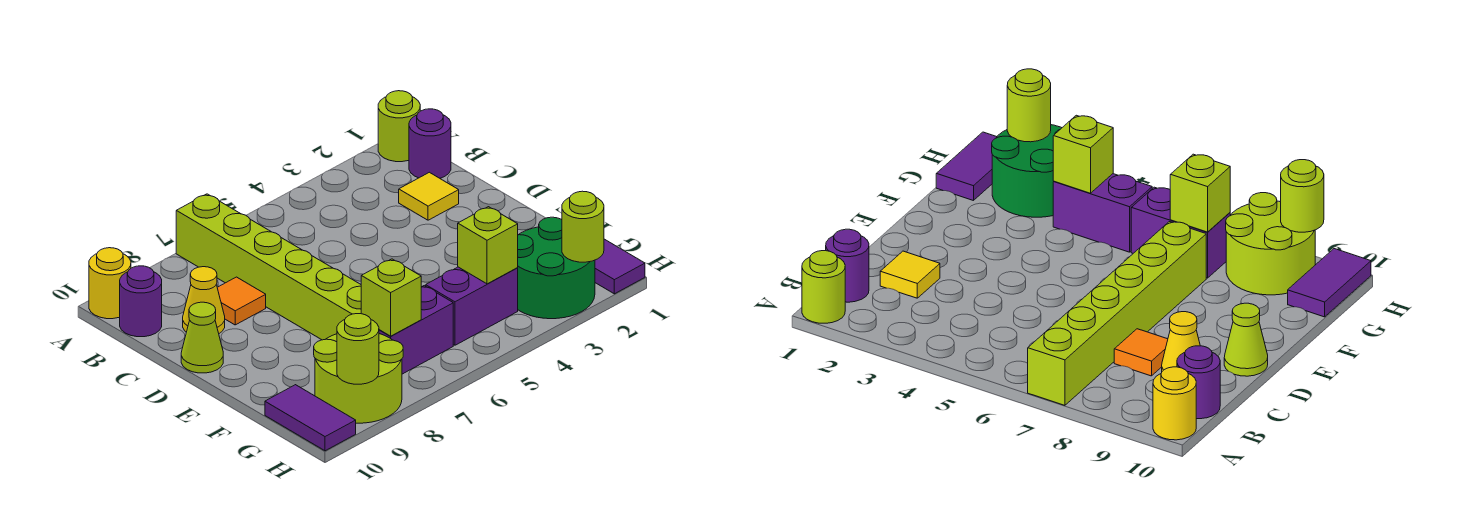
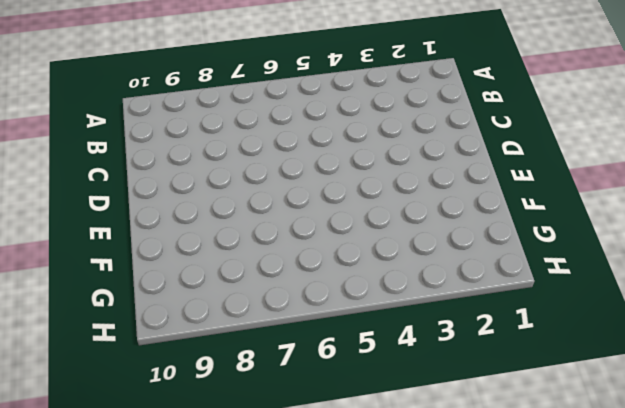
none -> lime round brick A1 level 1
none -> lime brick A7:F7 level 1
none -> yellow round brick A10 level 1

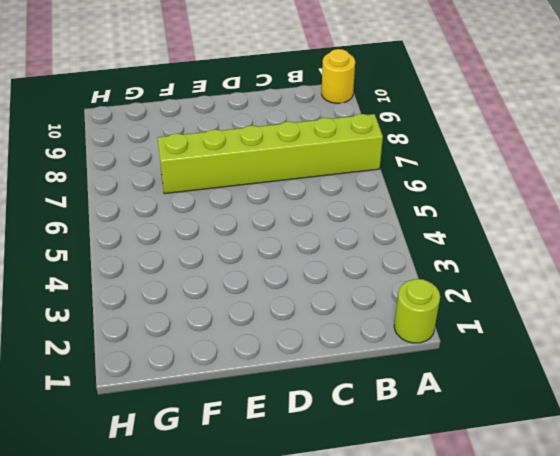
none -> purple round brick B1 level 1
none -> purple round brick B10 level 1
none -> yellow tile C2 level 1

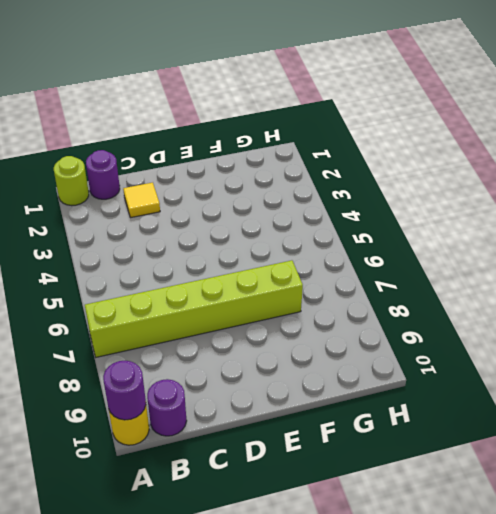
purple round brick A10 level 2 -> none
none -> orange tile C8 level 1
none -> yellow cone C9 level 1
none -> lime cone D10 level 1

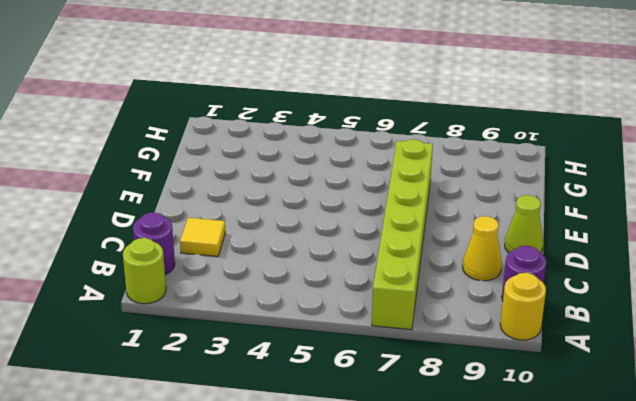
none -> orange tile C8 level 1
none -> purple tile G1:H1 level 1
none -> green round brick G2:H3 level 1

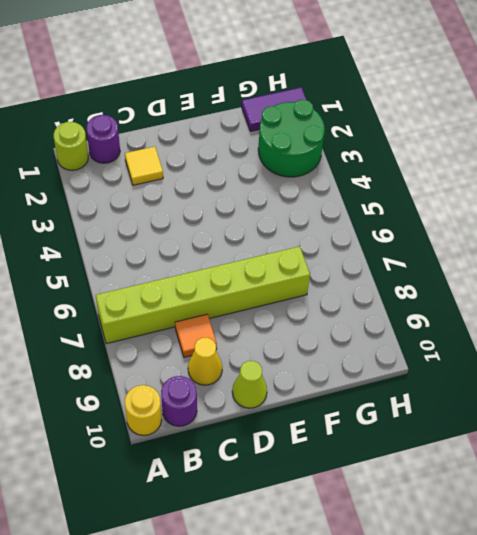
none -> purple brick G4:G5 level 1
none -> purple brick G6:G7 level 1
none -> lime round brick G8:H9 level 1

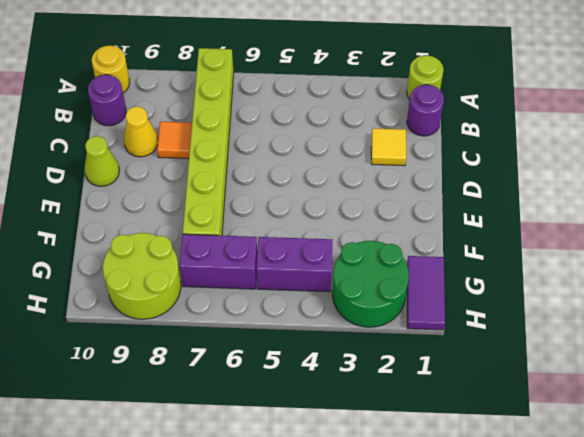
none -> purple tile G10:H10 level 1
none -> lime brick G4 level 2
none -> lime brick G7 level 2

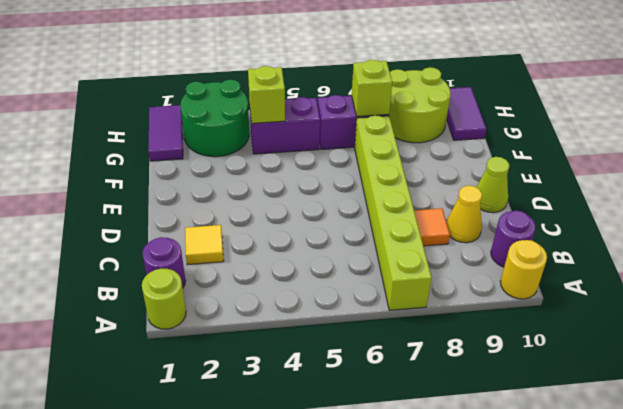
none -> lime round brick H2 level 2
none -> lime round brick H9 level 2

